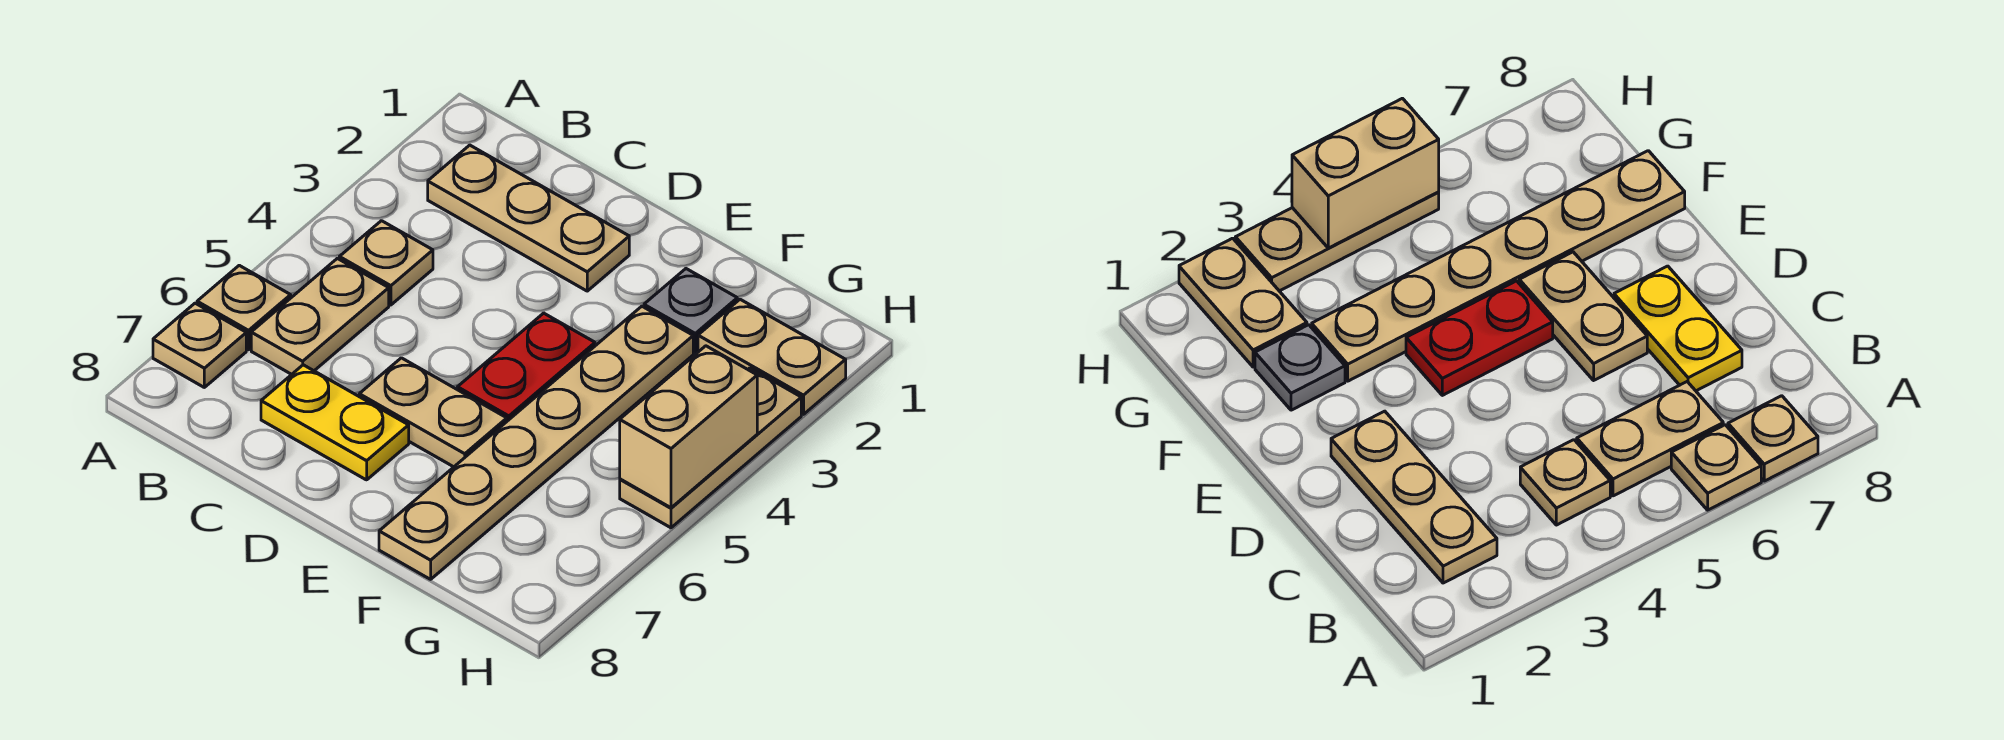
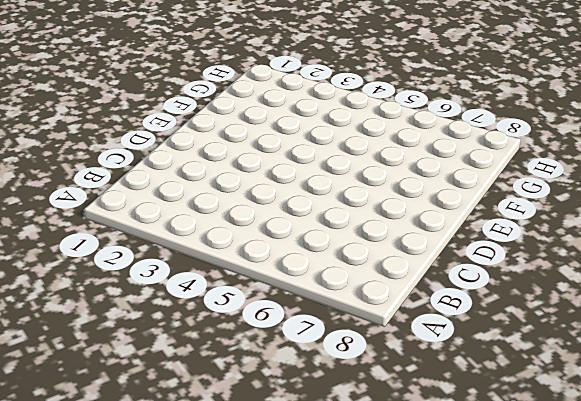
none -> tan plate A6 level 1
none -> tan plate A7 level 1
none -> tan plate B2:D2 level 1

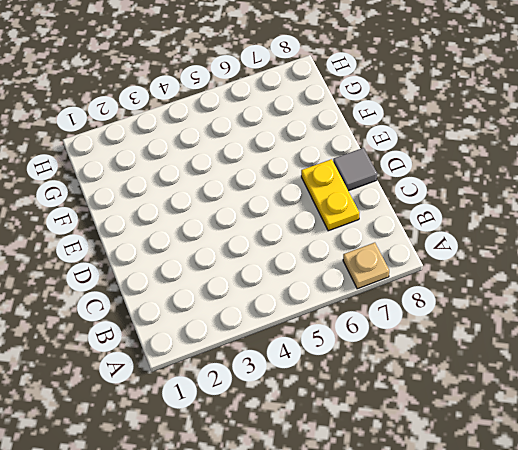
grey tile D8 level 1 -> none
none -> tan plate A6 level 1
none -> tan plate B2:D2 level 1
none -> tan plate B4 level 1

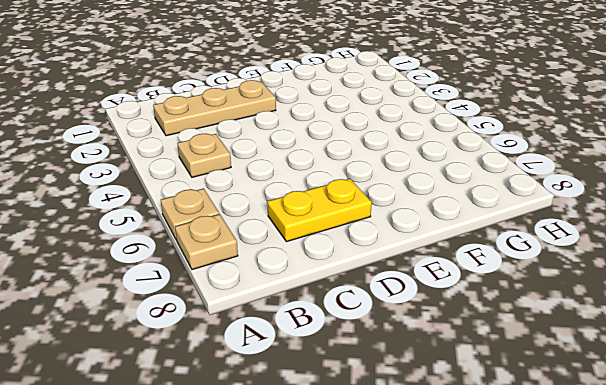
none -> tan plate B5:B6 level 1
none -> tan plate D6:E6 level 1
none -> red plate E4:E5 level 1

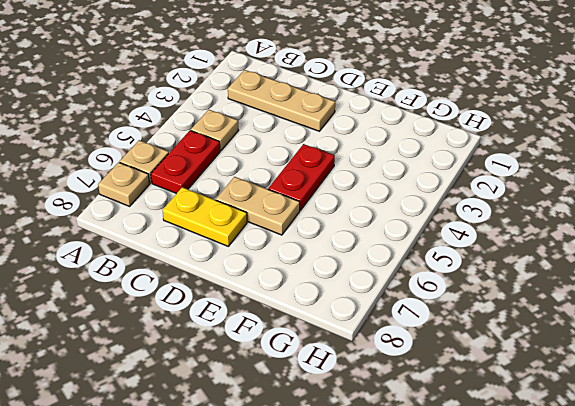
red plate B5:B6 level 1 -> tan plate B5:B6 level 1
none -> grey plate F2 level 1
none -> tan plate F3:F8 level 1
none -> tan plate G2:H2 level 1

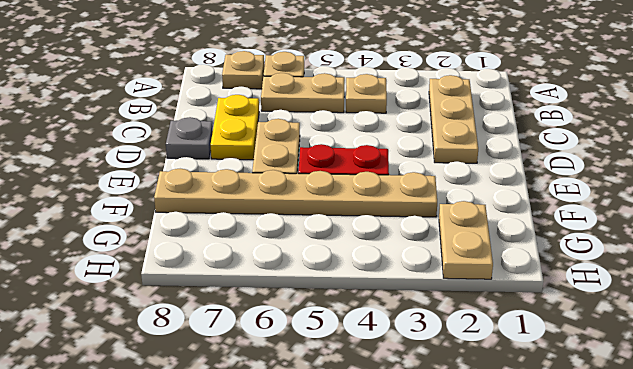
grey plate D8 level 1 -> grey plate F2 level 1
none -> tan plate H3:H5 level 1
none -> tan brick H4:H5 level 2

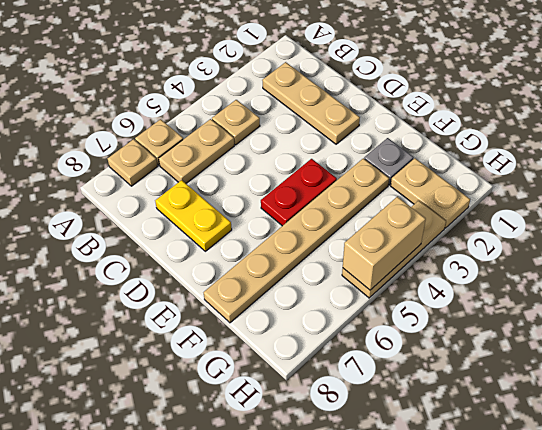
none -> tan plate D6:E6 level 1

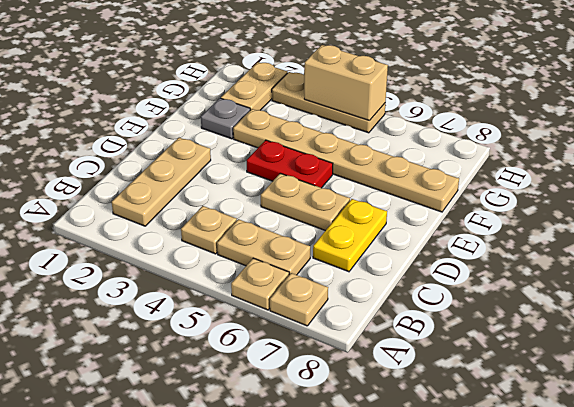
tan plate D5:D6 level 1 -> tan plate D6:E6 level 1

